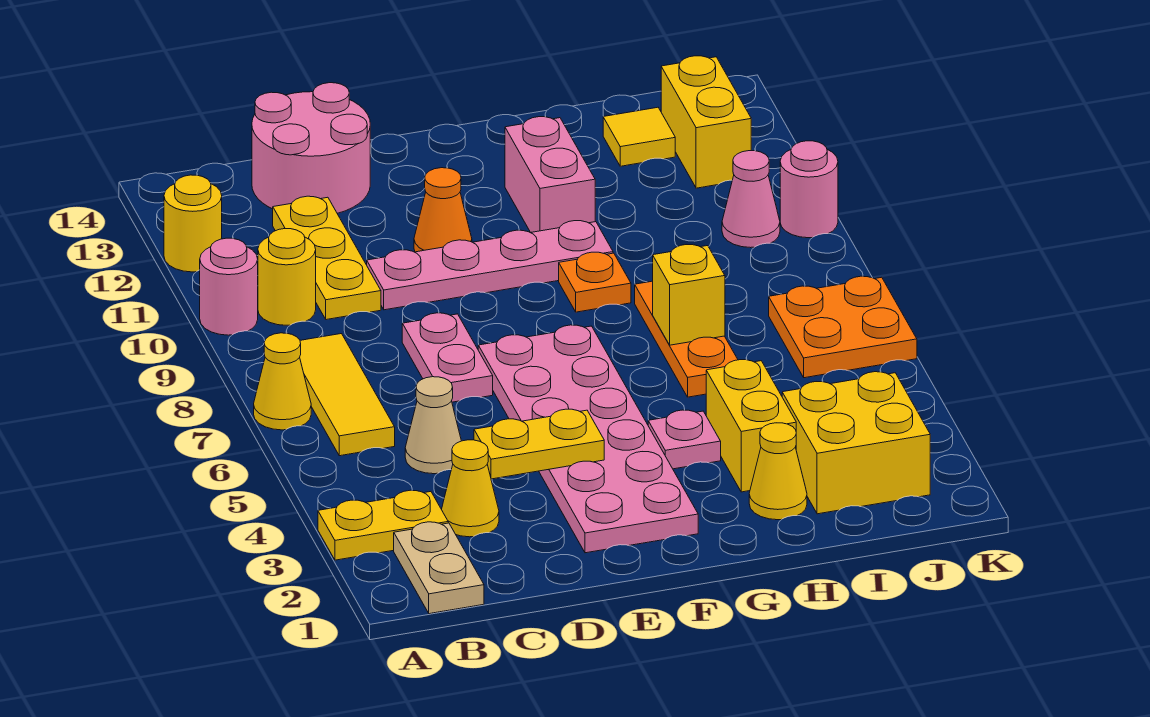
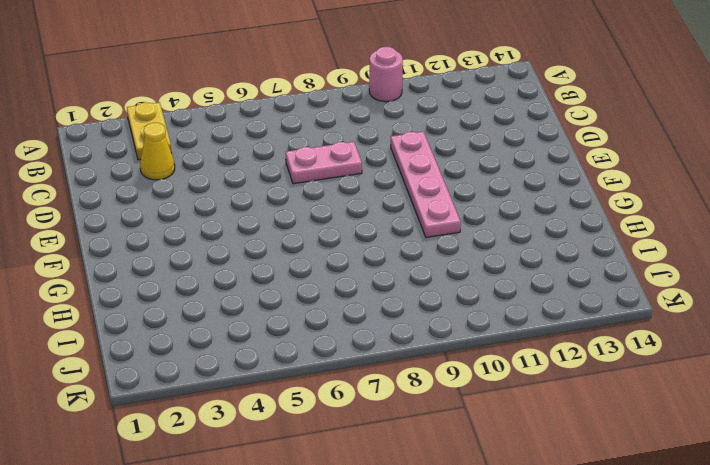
none -> yellow cone A7 level 1
none -> yellow round brick A12 level 1
none -> tan plate B1:B2 level 1

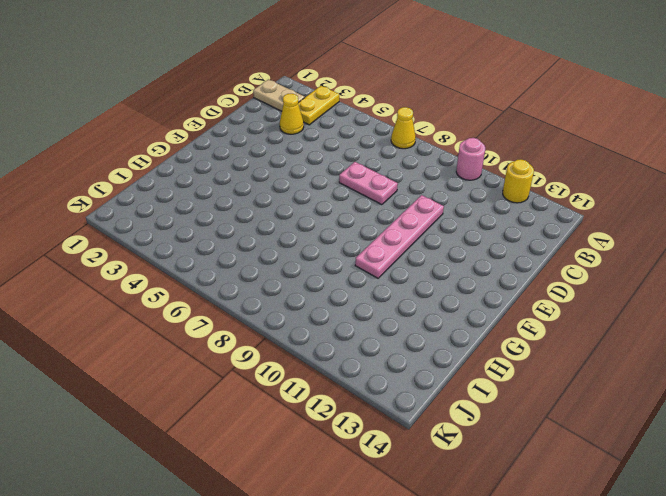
none -> yellow tile B6:B8 level 1
none -> yellow round brick B10 level 1
none -> tan cone C5 level 1

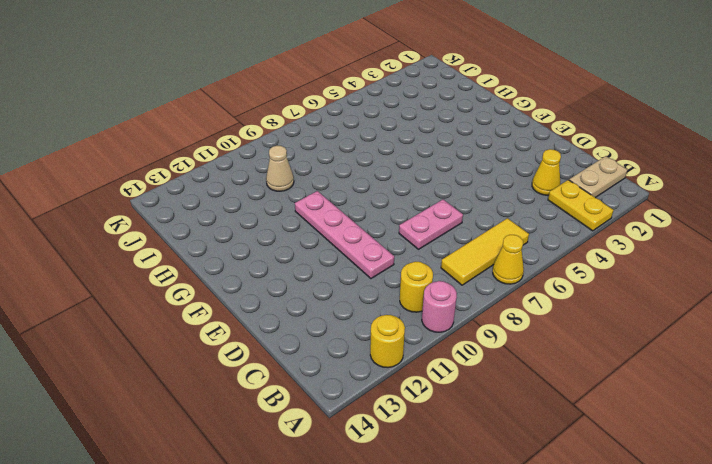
tan cone I10 level 1 -> tan cone C5 level 1
none -> yellow plate C10:C12 level 1
none -> pink round brick C13:D14 level 1
none -> pink plate E2:F7 level 1

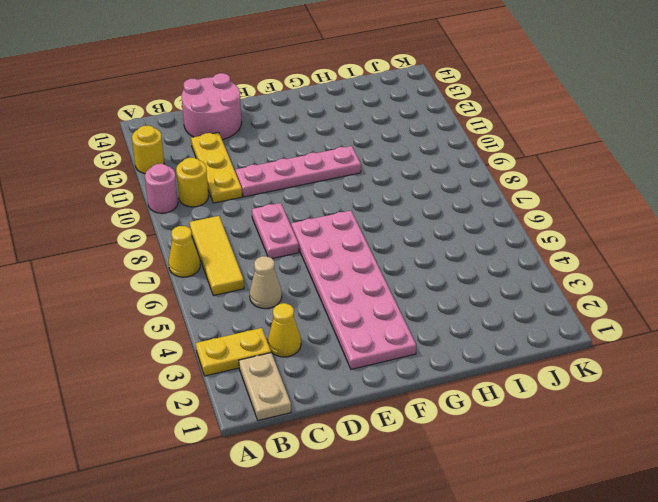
none -> orange cone E11 level 1
none -> pink plate G4 level 1
none -> orange plate G9 level 1

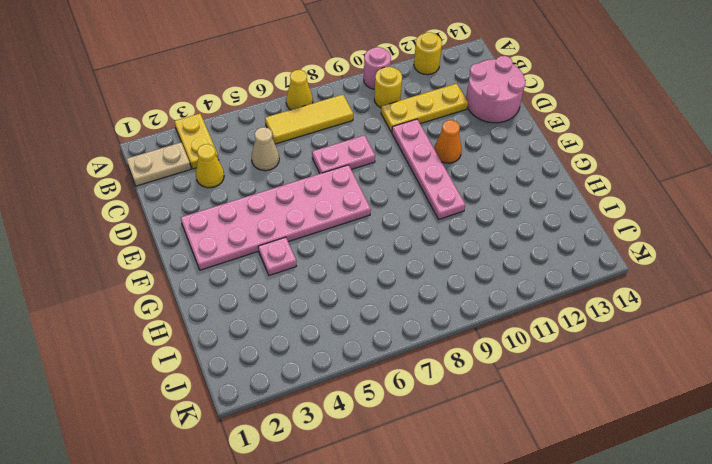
none -> orange plate G9 level 1
none -> pink brick G11:G12 level 1
none -> yellow cone H2 level 1

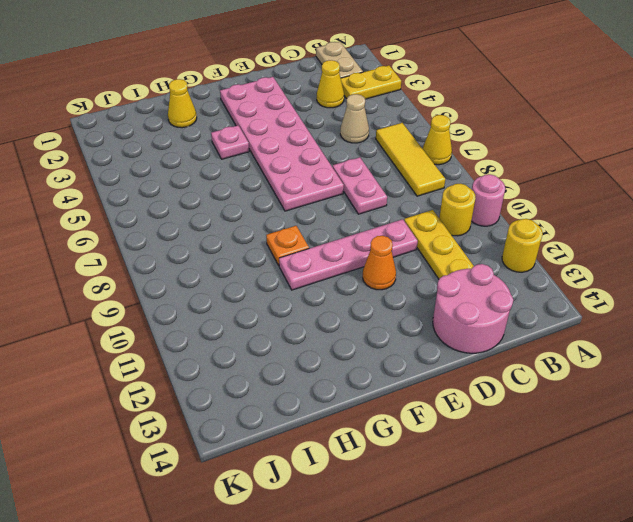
none -> pink brick G11:G12 level 1
none -> yellow brick H3:H4 level 1
none -> orange plate H6:H8 level 1

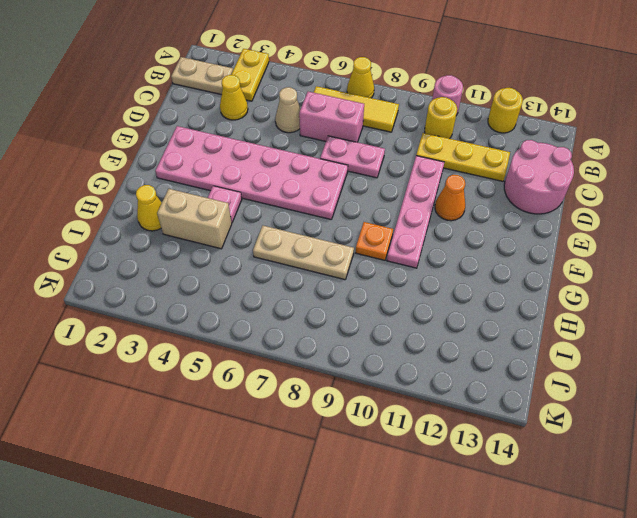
pink brick C6:C7 level 1 -> pink brick G11:G12 level 1
tan brick H3:H4 level 1 -> yellow brick H3:H4 level 1
tan plate H6:H8 level 1 -> orange plate H6:H8 level 1
none -> yellow brick I2:J3 level 1
none -> yellow tile I13 level 1
none -> orange plate J6:K7 level 1

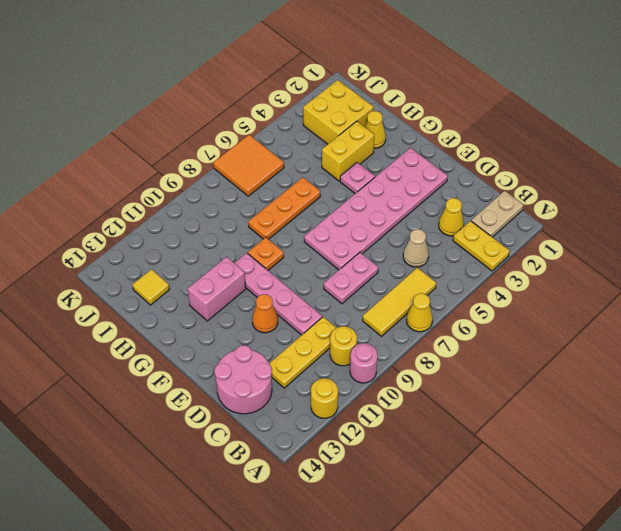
orange tile J6:K7 level 1 -> orange plate J6:K7 level 1
none -> pink cone J10 level 1
none -> yellow brick J12:J13 level 1
none -> pink round brick K10 level 1

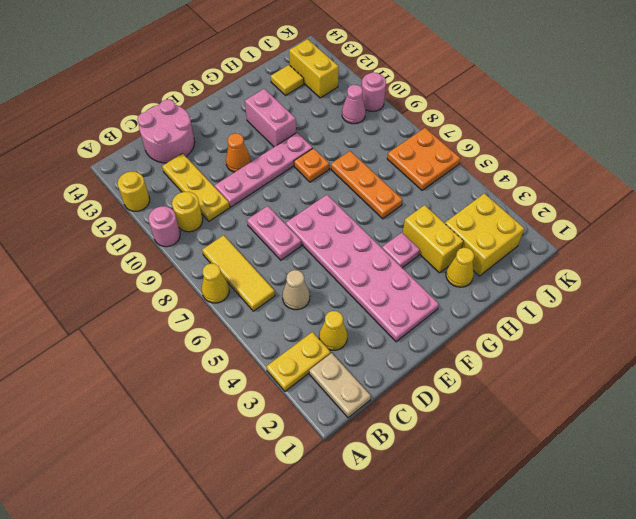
none -> yellow plate D4:E4 level 2
none -> yellow brick H7 level 2

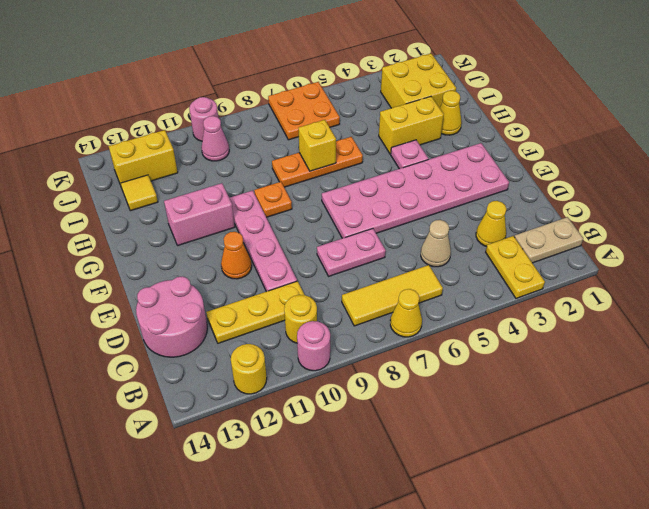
none -> yellow plate D4:E4 level 2

